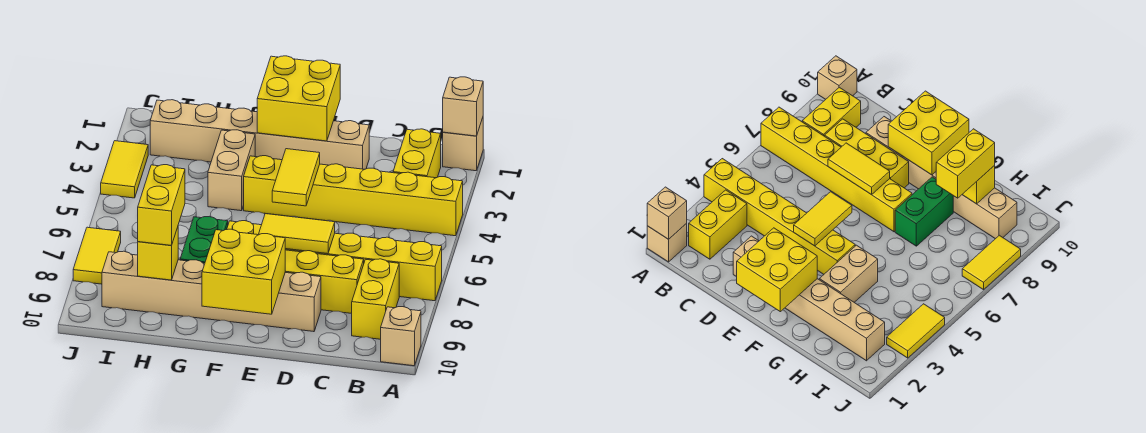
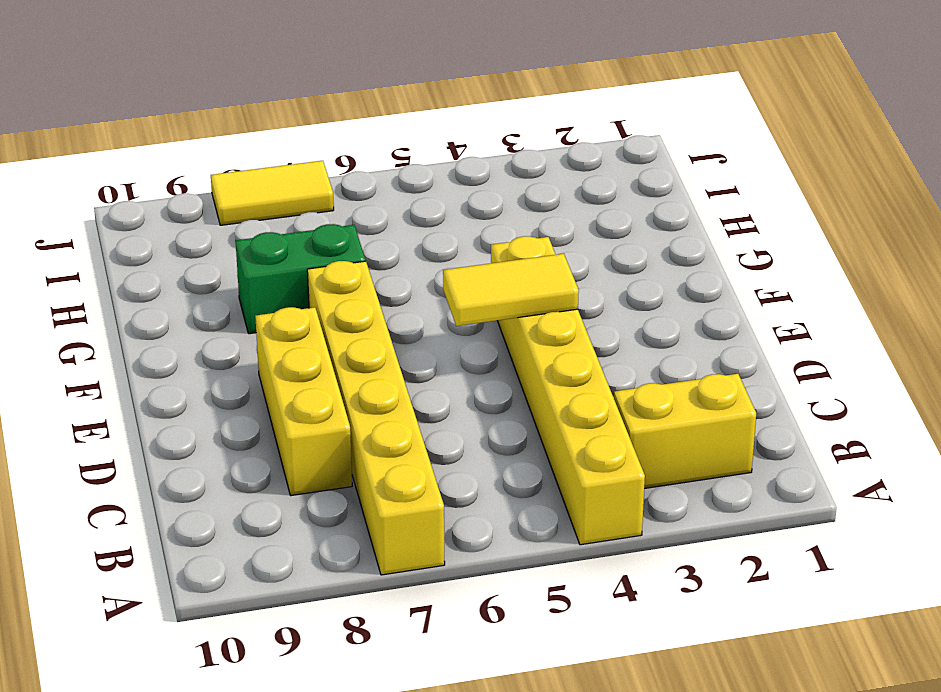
none -> tan brick A1 level 1
none -> tan brick A10 level 1
none -> yellow brick B8:B9 level 1

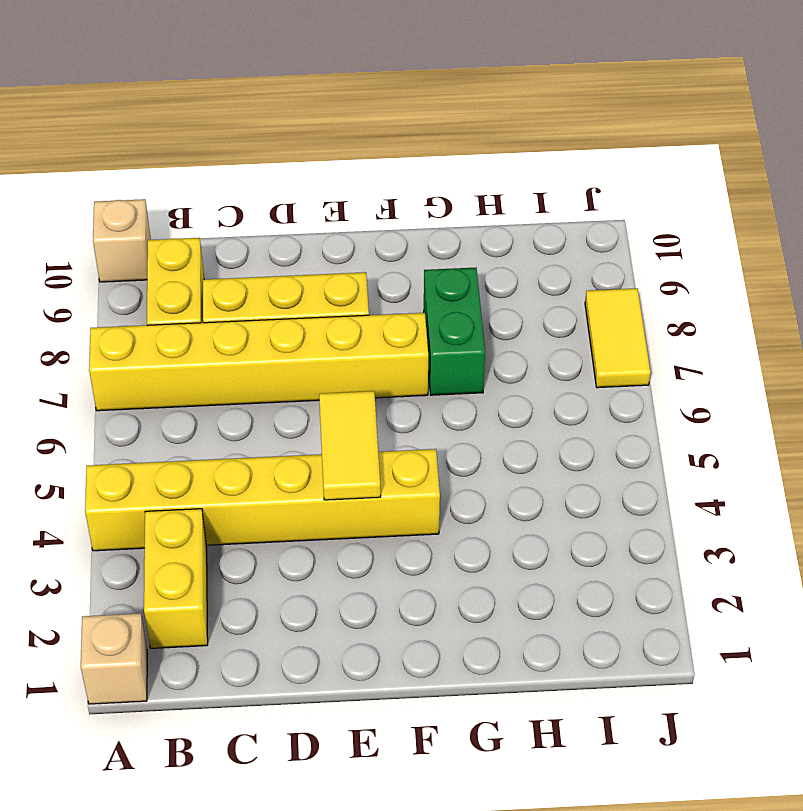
none -> tan brick D2:I2 level 1
none -> tan brick D9:I9 level 1
none -> tan brick G3:G4 level 1

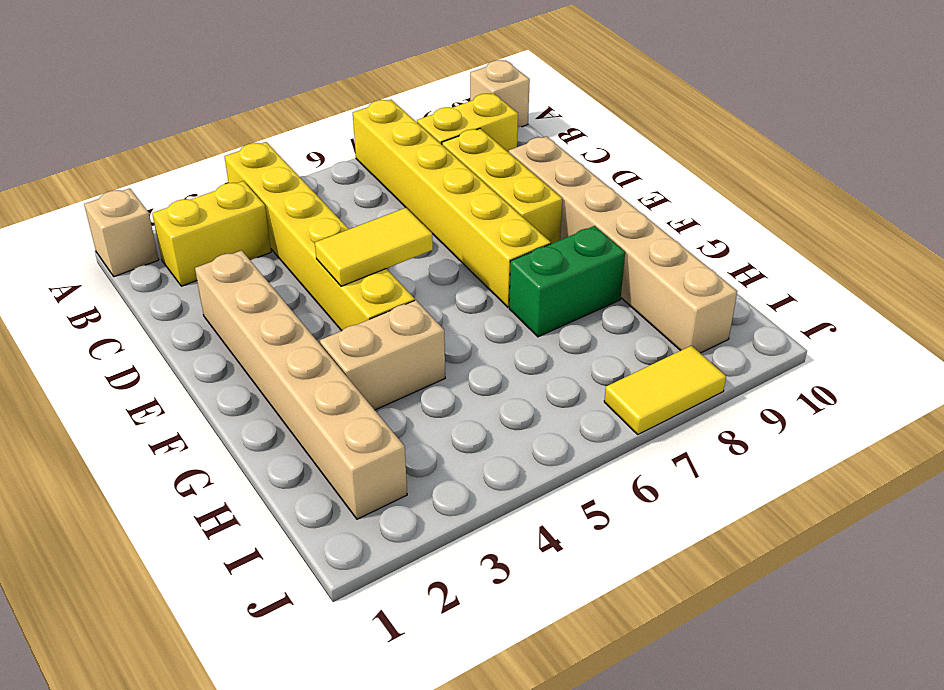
none -> yellow tile J3:J4 level 1
none -> tan brick A1 level 2
none -> yellow tile D7:E7 level 2

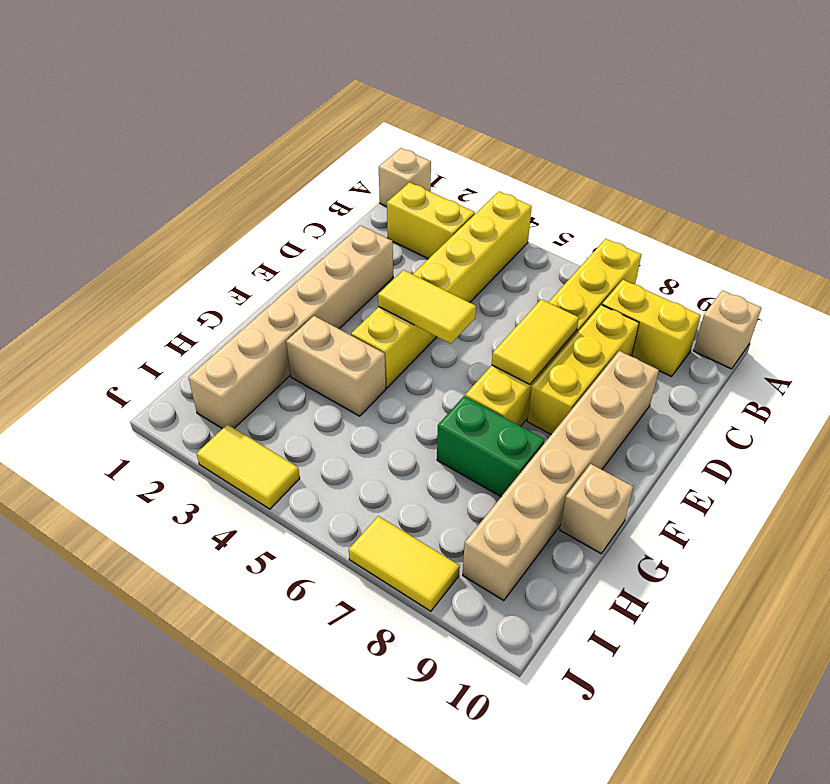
tan brick G10 level 1 -> tan brick A1 level 2
none -> yellow brick E1:F2 level 2
none -> yellow brick E9:F10 level 2
none -> yellow brick H9 level 2

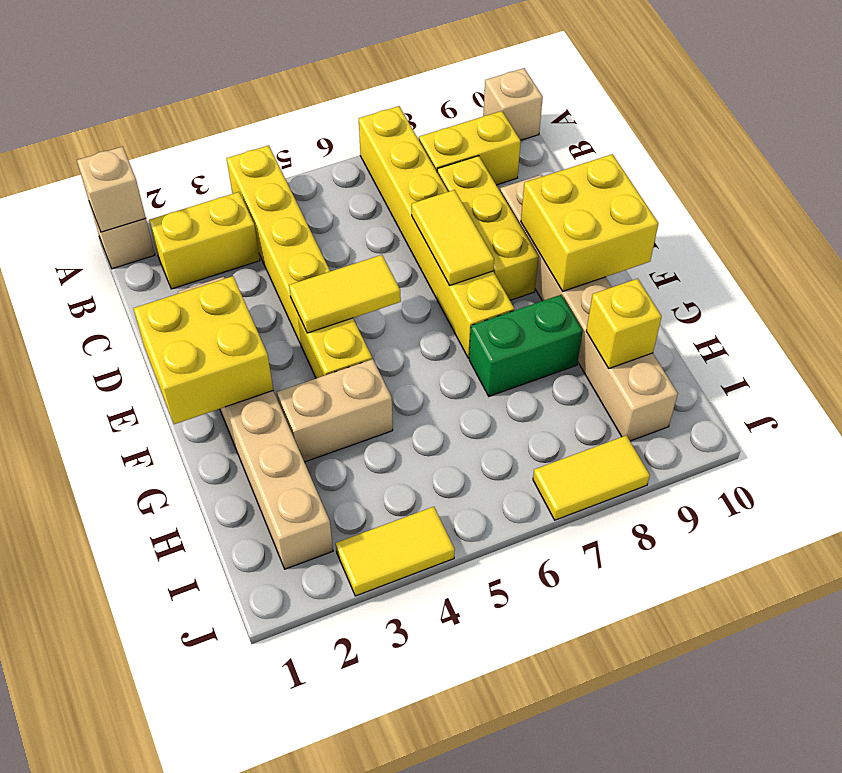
none -> yellow brick H8:H9 level 3

